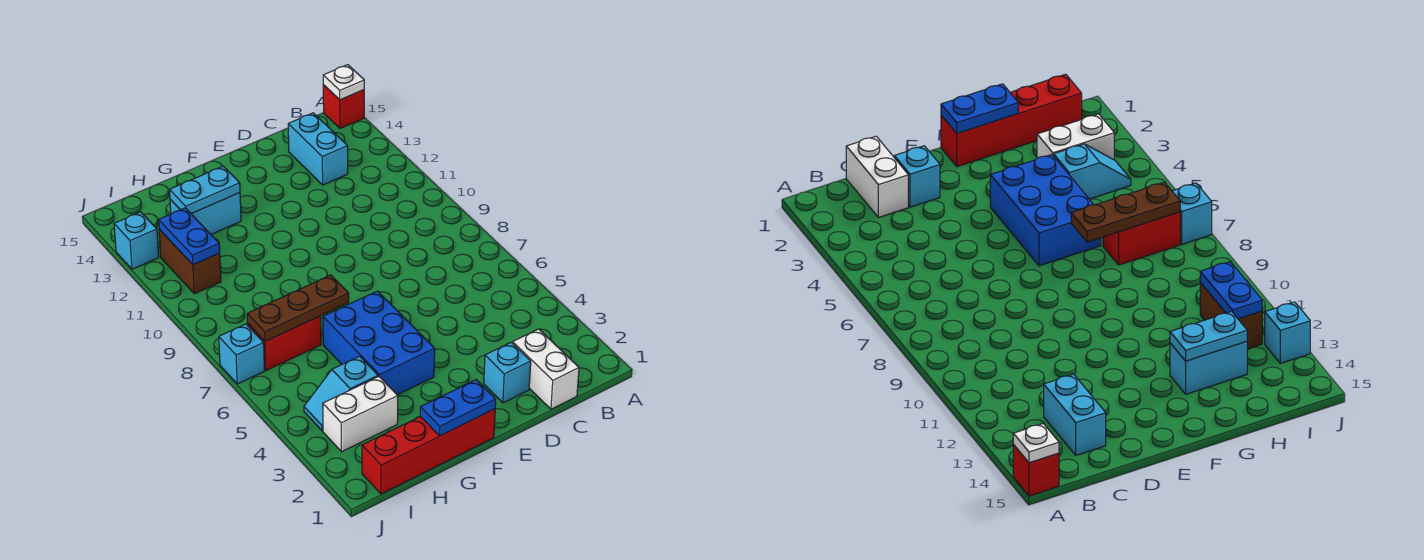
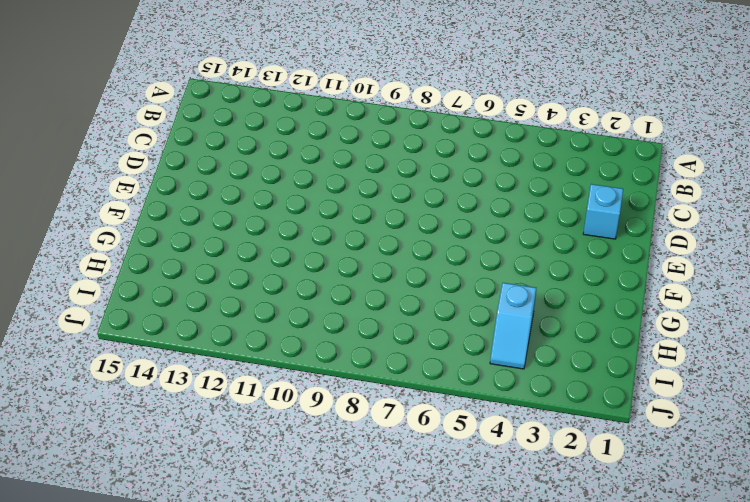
none -> red brick A15 level 1
none -> white brick C1:C2 level 1
none -> cyan brick C13:C14 level 1

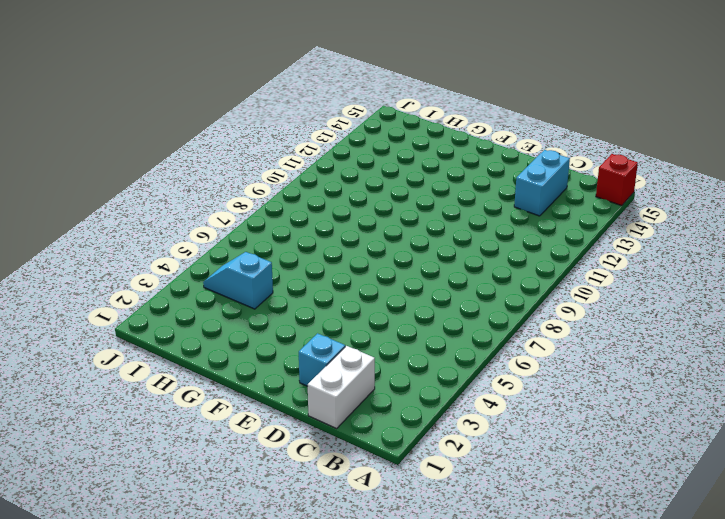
none -> red brick F1:I1 level 1
none -> blue brick F4:G6 level 1
none -> cyan brick G13:H13 level 1

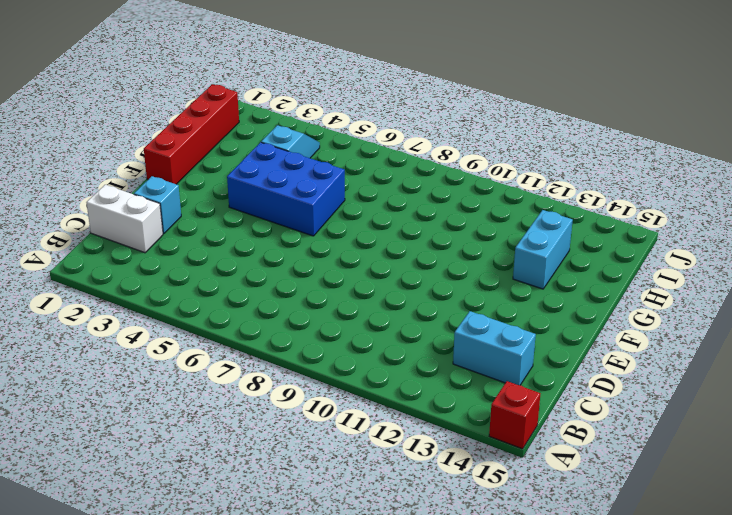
none -> white brick H3:I3 level 1
none -> red brick H7:I7 level 1
none -> brown brick I11:I12 level 1

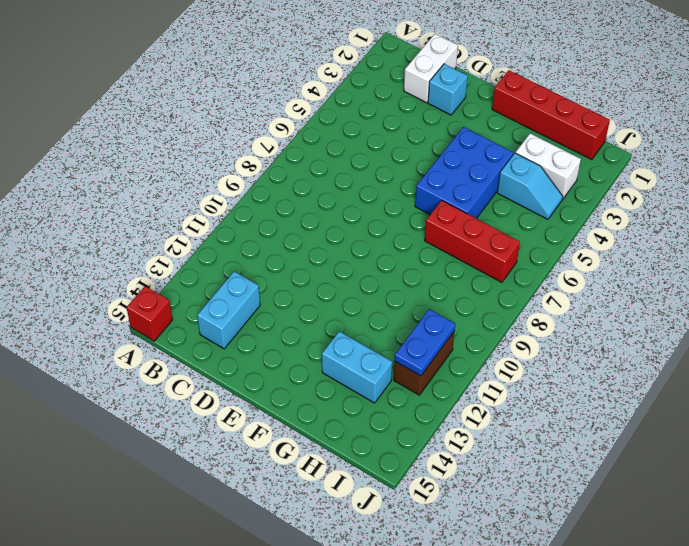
red brick G7:I7 level 1 -> red brick H7:I7 level 1
none -> cyan brick J7 level 1
none -> cyan brick J13 level 1
none -> white plate A15 level 2

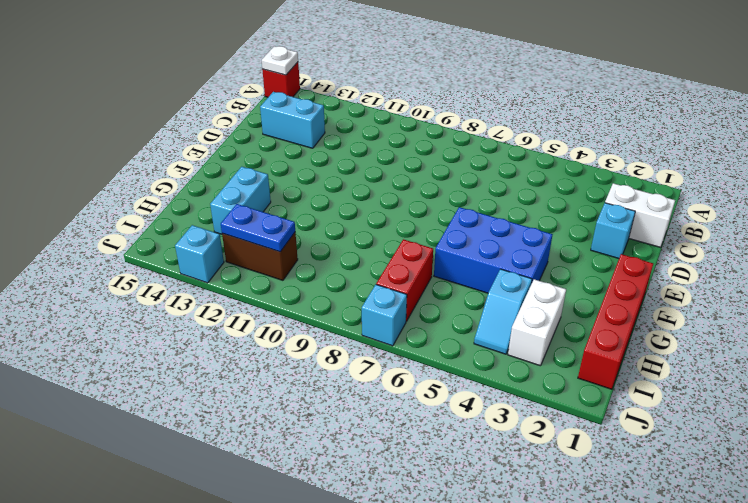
none -> blue plate F1:G1 level 2
none -> brown plate G7:I7 level 2
none -> cyan plate G13:H13 level 2

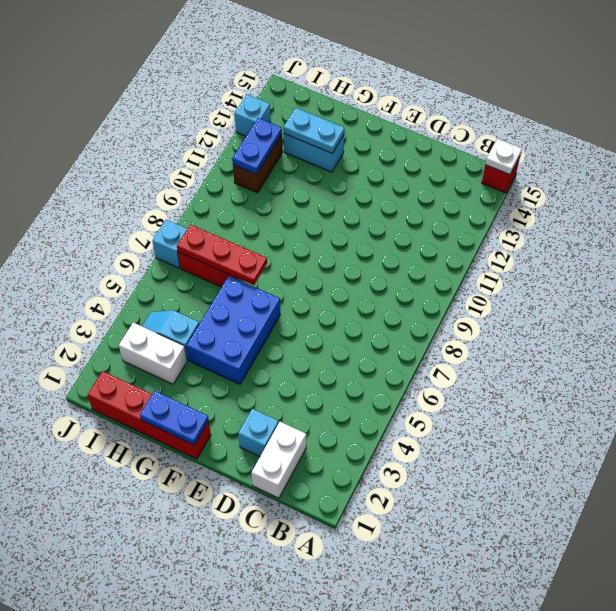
red plate G7:I7 level 2 -> brown plate G7:I7 level 2
none -> cyan brick C13:C14 level 1

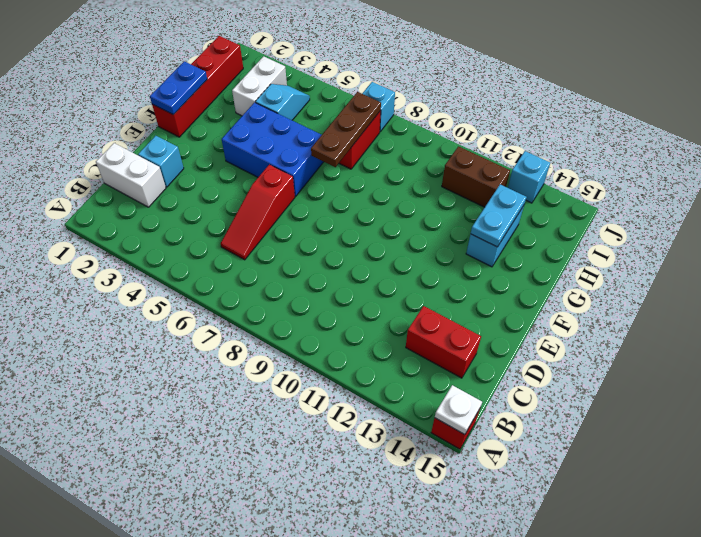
red slope C6:E6 level 1 top E -> none
red brick C13:C14 level 1 -> cyan brick C13:C14 level 1
none -> blue plate I11:I12 level 2

